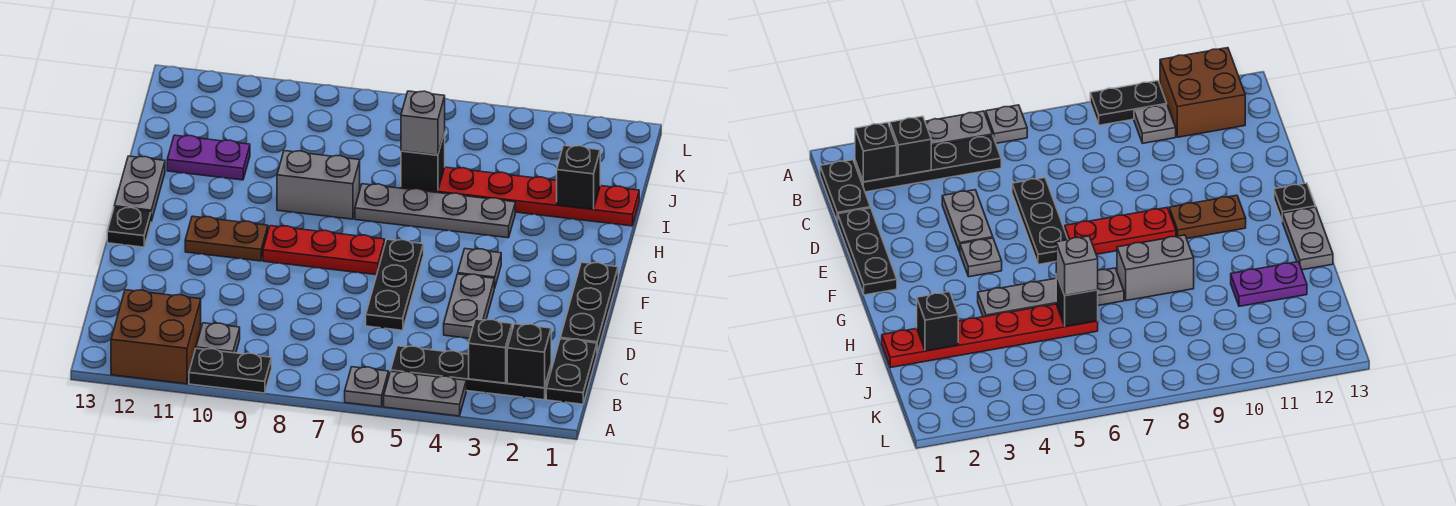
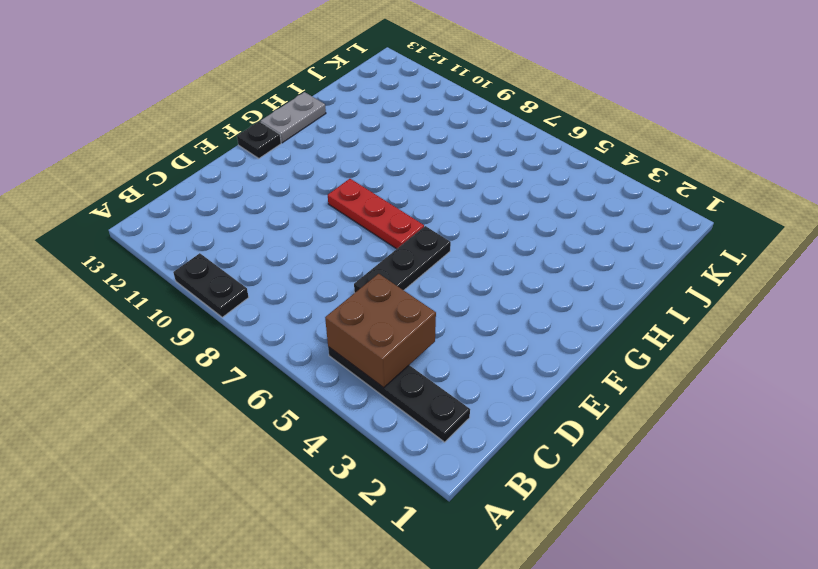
brown brick B4:C5 level 2 -> brown brick A11:B12 level 1
none -> grey plate A4:A5 level 1
none -> grey plate A6 level 1
none -> black plate B1:C1 level 1

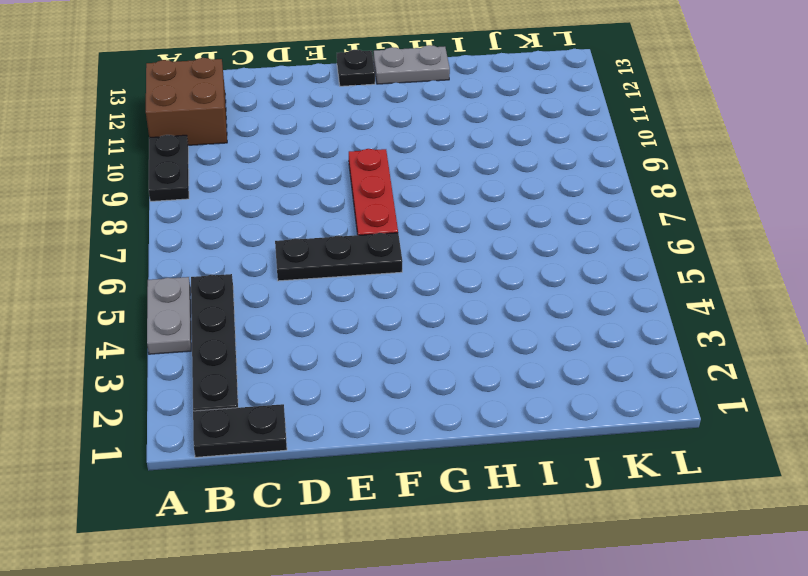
none -> grey plate A6 level 1
none -> grey plate B10 level 1
none -> black plate D1:F1 level 1

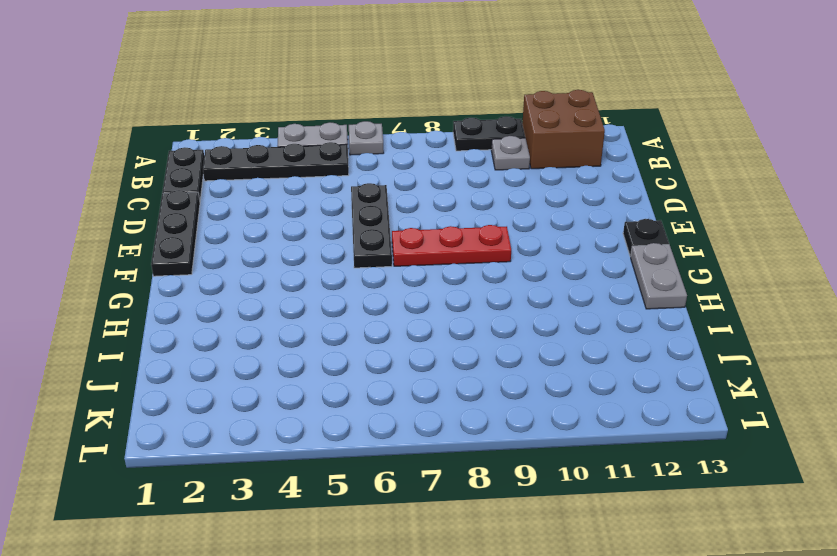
none -> grey plate D4:E4 level 1
none -> grey plate F4 level 1
none -> brown plate F10:F11 level 1

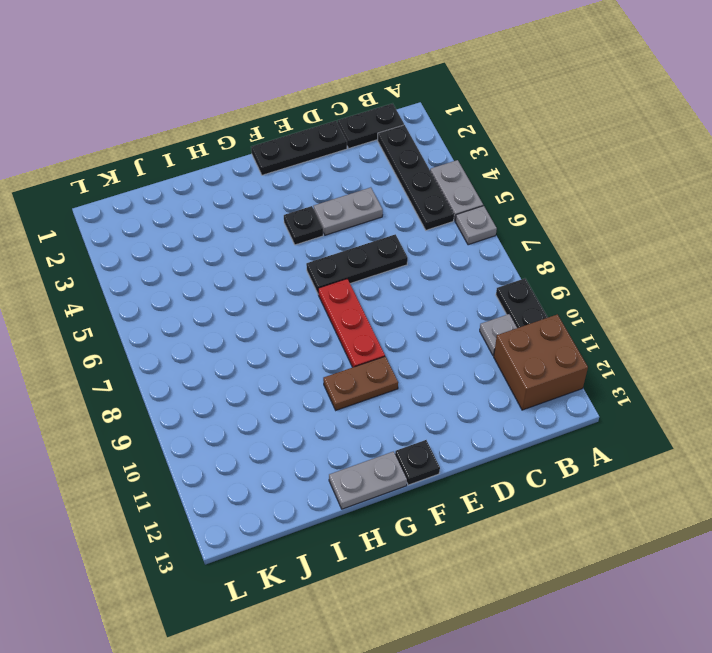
black plate F4 level 1 -> grey plate F4 level 1
brown plate F10:G10 level 1 -> brown plate F10:F11 level 1
none -> grey plate H4:H7 level 1
none -> grey brick H8:H9 level 1
none -> red plate I1:I6 level 1

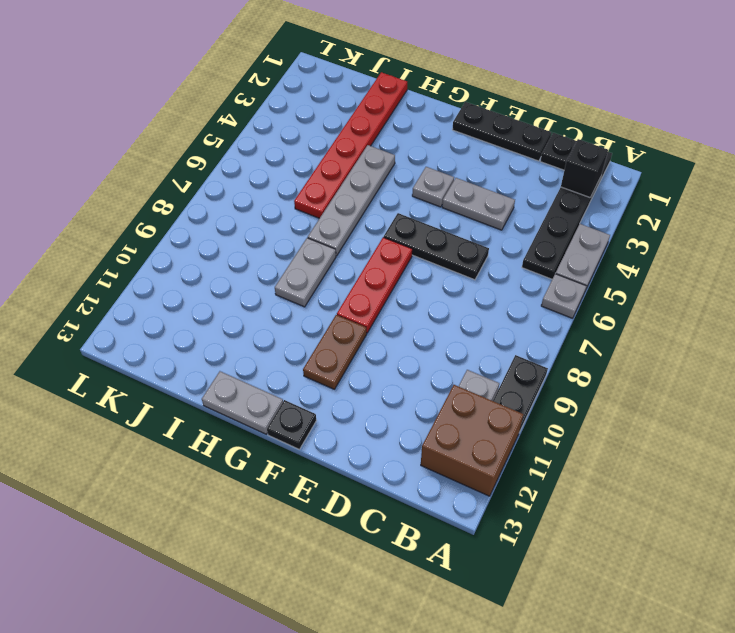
grey plate H8:H9 level 1 -> grey brick H8:H9 level 1
none -> purple plate I11:I12 level 1
none -> black brick B3 level 2
none -> black brick I2 level 2

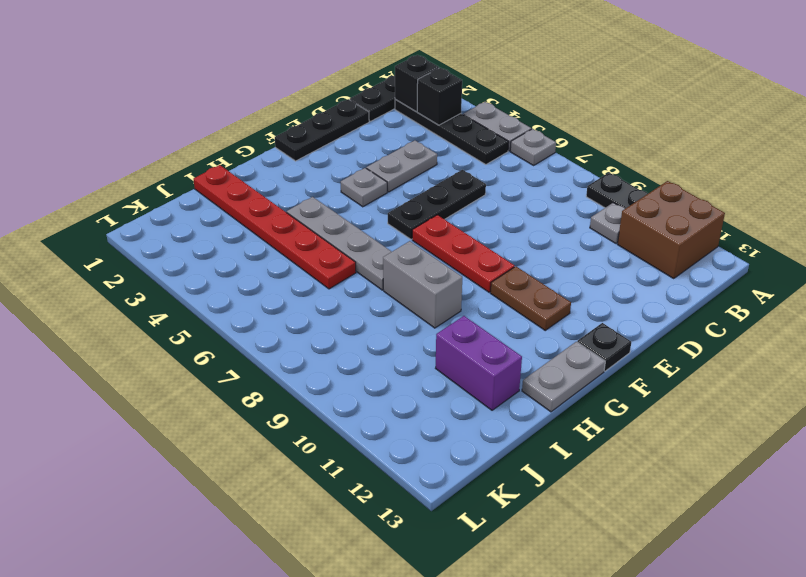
purple brick I11:I12 level 1 -> purple plate I11:I12 level 1
none -> black brick I2 level 2
none -> black brick I6 level 2
none -> grey brick I6 level 3

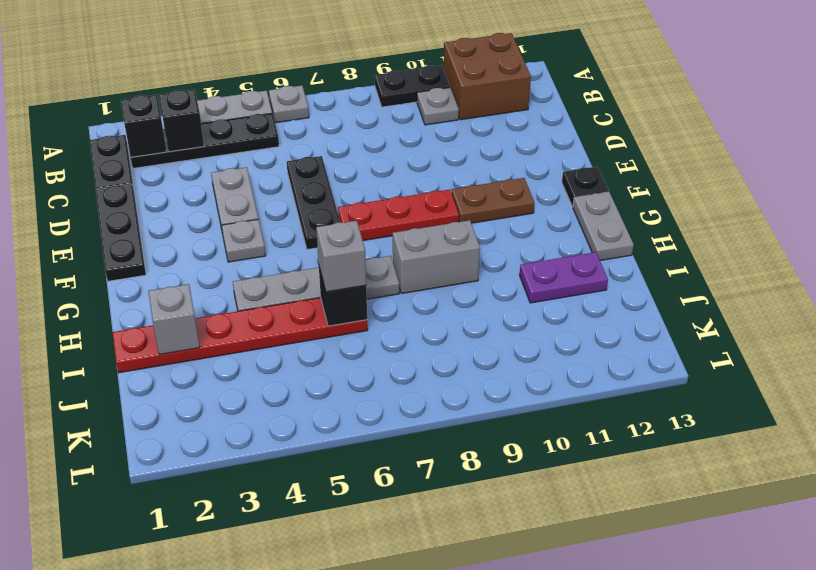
grey brick I2 level 2 -> black brick I2 level 2

